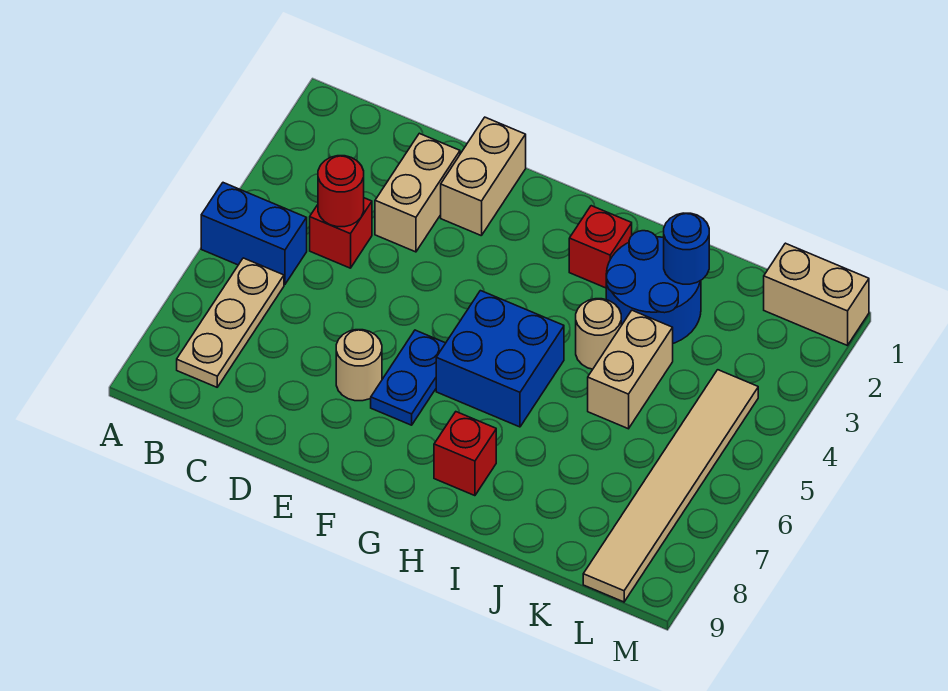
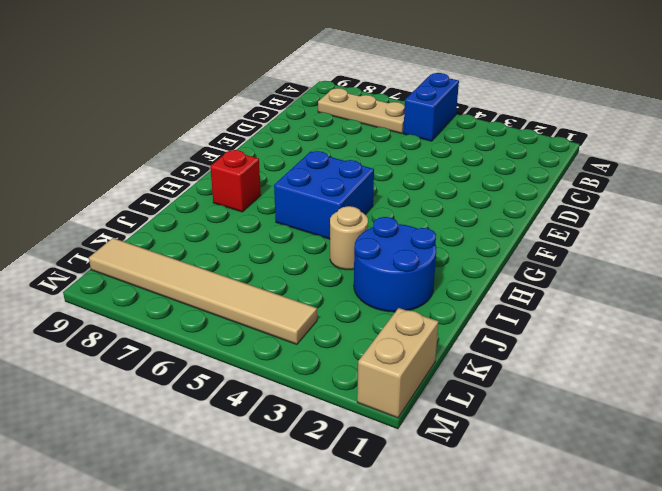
none -> red brick C4 level 1
none -> tan brick D2:D3 level 1
none -> tan brick E1:E2 level 1

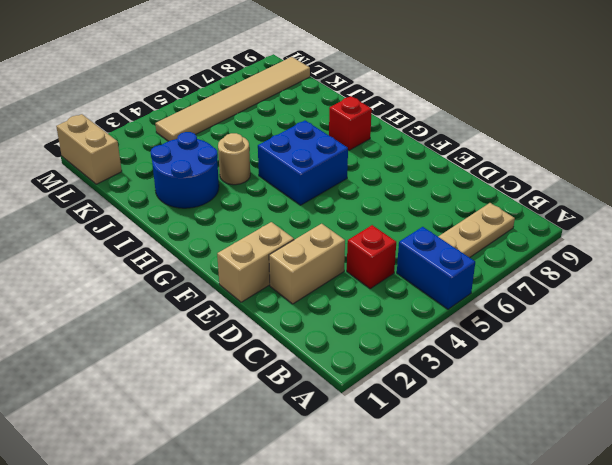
none -> tan round brick E7 level 1
none -> blue plate F6:F7 level 1
none -> red brick H2 level 1

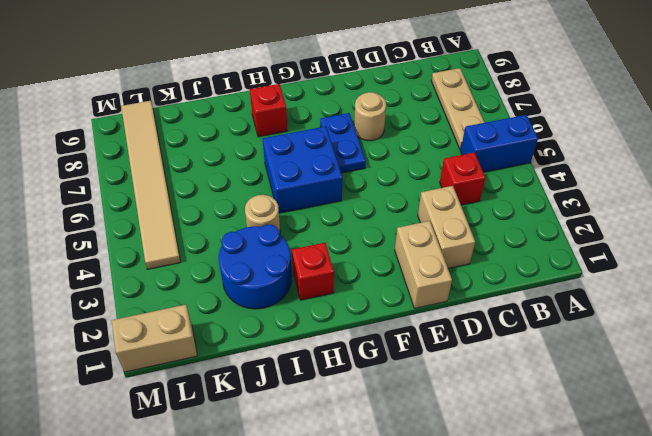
none -> tan brick J4:J5 level 1
none -> red round brick C4 level 2
none -> blue round brick J2 level 2

